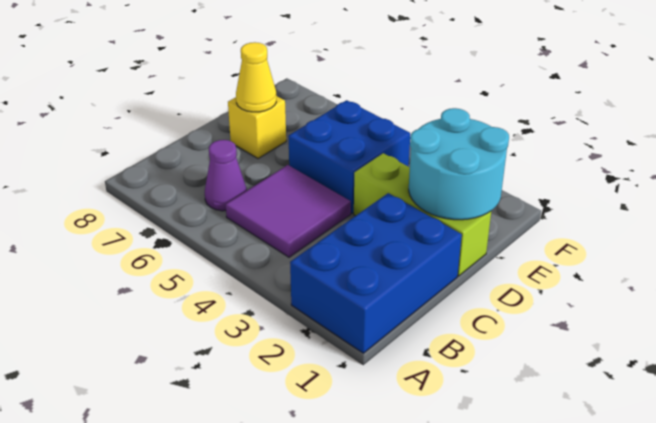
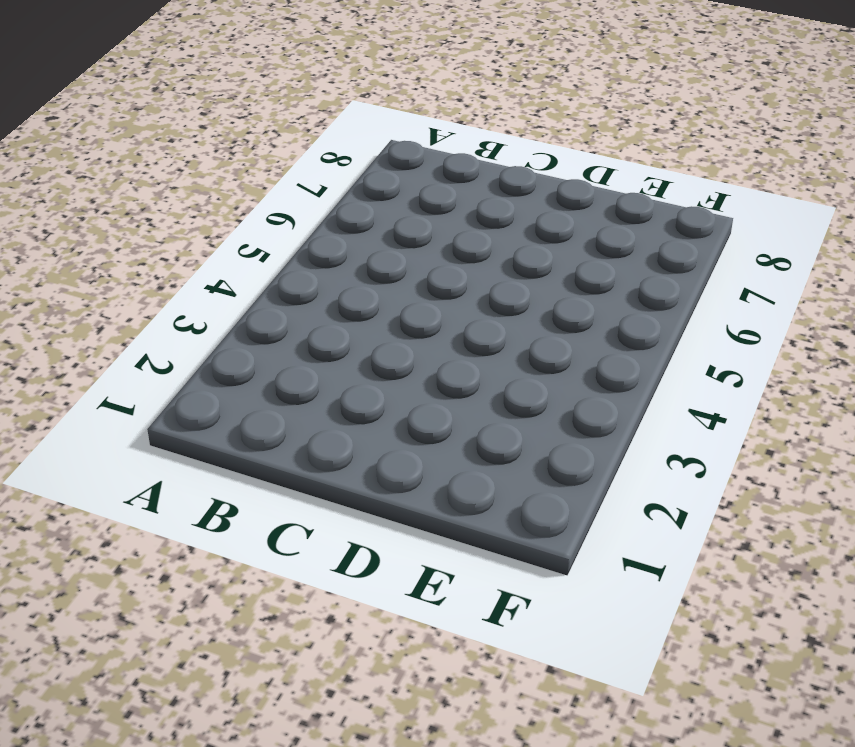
none -> blue brick A1:C2 level 1
none -> purple tile B4:C5 level 1

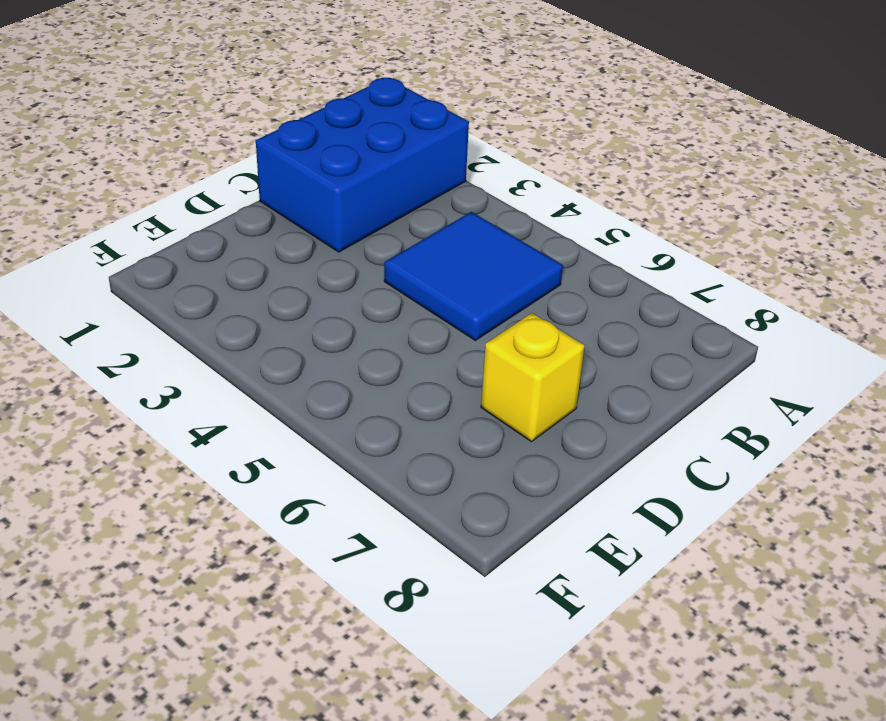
blue tile B4:C5 level 1 -> purple tile B4:C5 level 1
none -> purple cone B6 level 1
none -> lime brick D1:D3 level 1

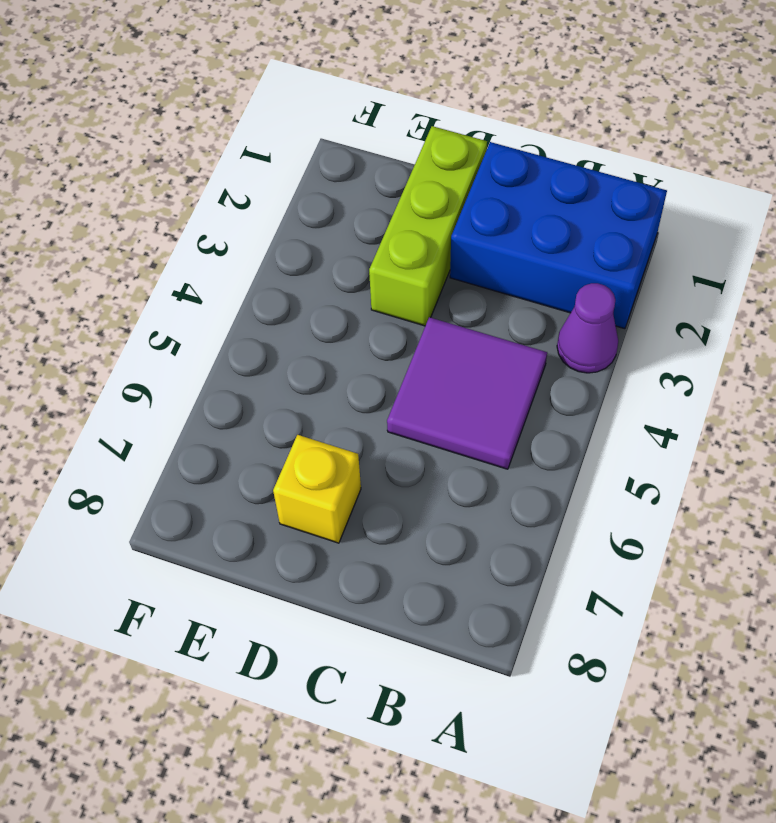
purple cone A3 level 1 -> purple cone B6 level 1
none -> blue brick D4:E5 level 1
none -> cyan round brick D1:E2 level 2

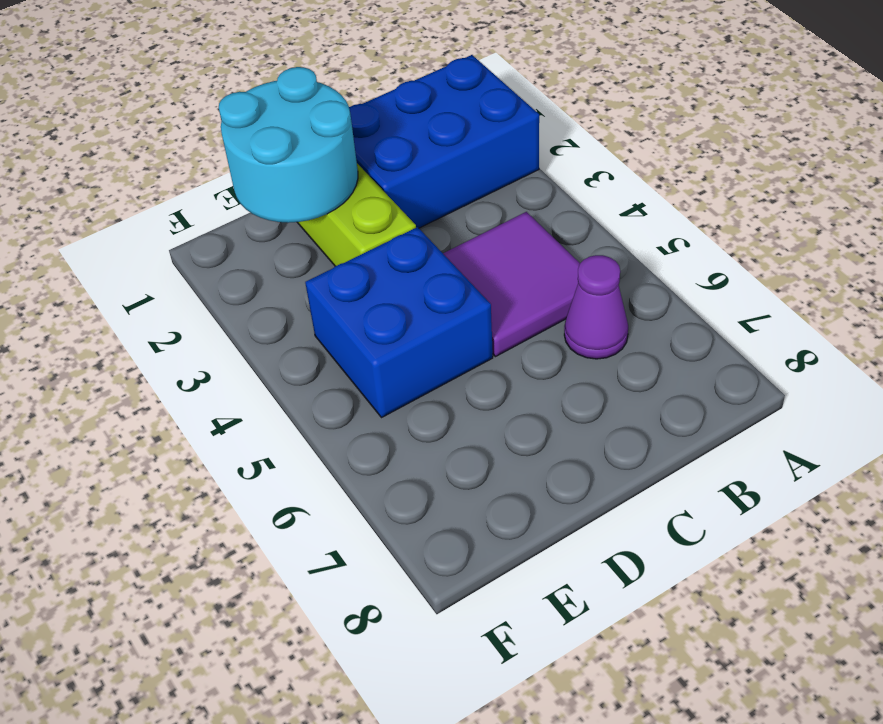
none -> yellow brick D7 level 1
none -> yellow cone D7 level 2

